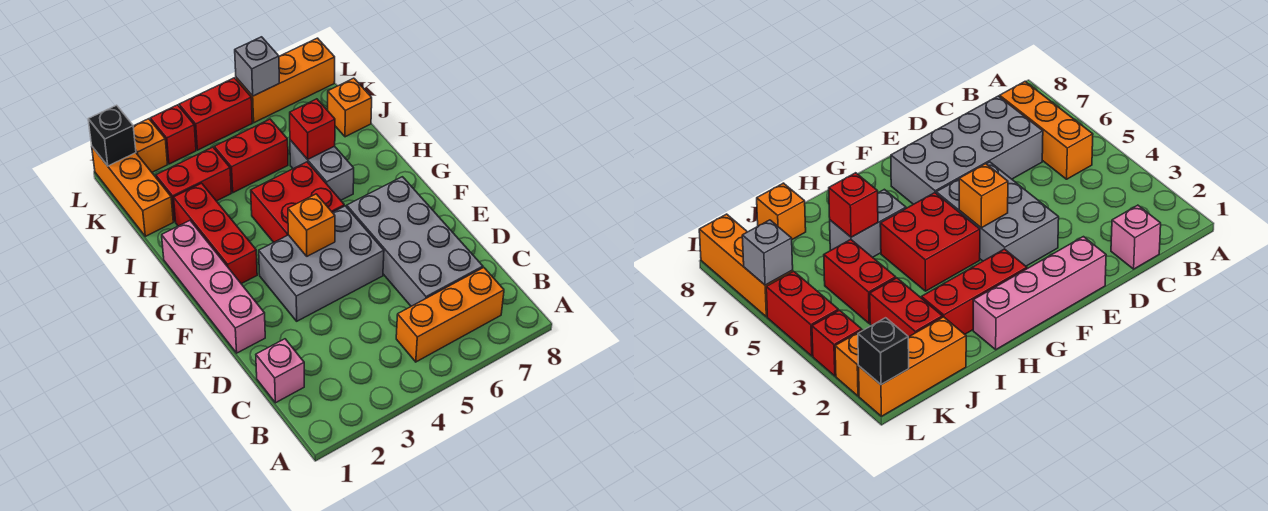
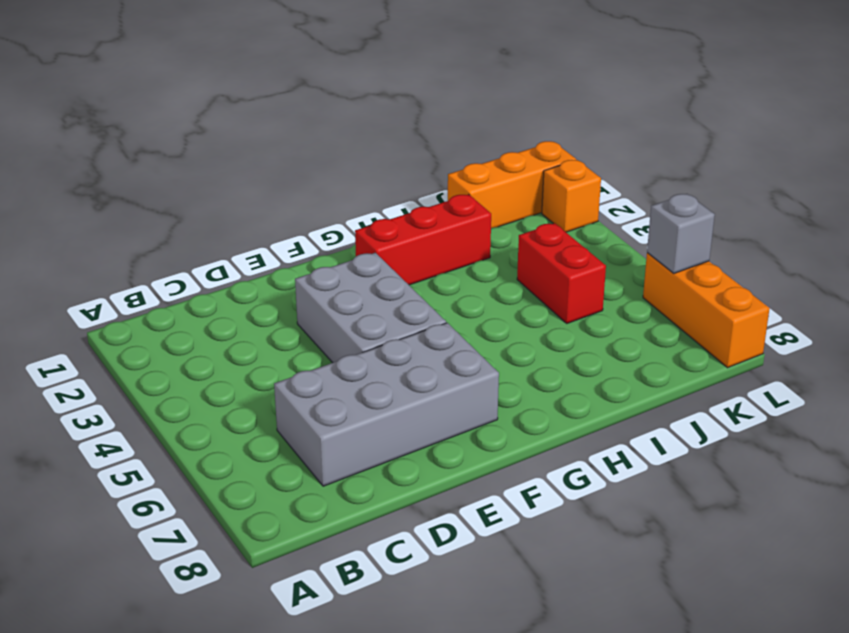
none -> orange brick B5:B7 level 1
none -> pink brick C1 level 1
none -> pink brick E1:H1 level 1

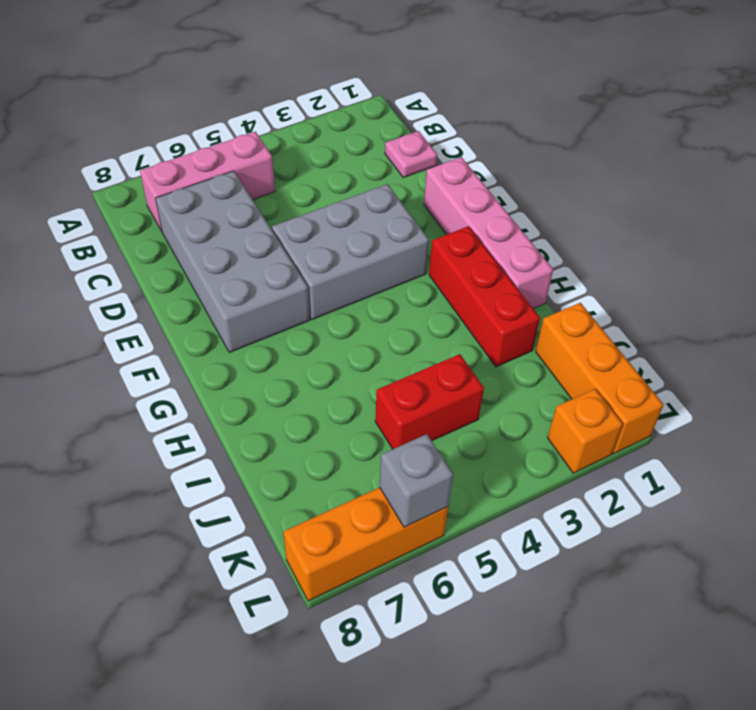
pink brick B5:B7 level 1 -> orange brick B5:B7 level 1
pink plate C1 level 1 -> pink brick C1 level 1
none -> red brick G4:H5 level 1
none -> grey brick H6:I6 level 1
none -> red brick J2:J3 level 1

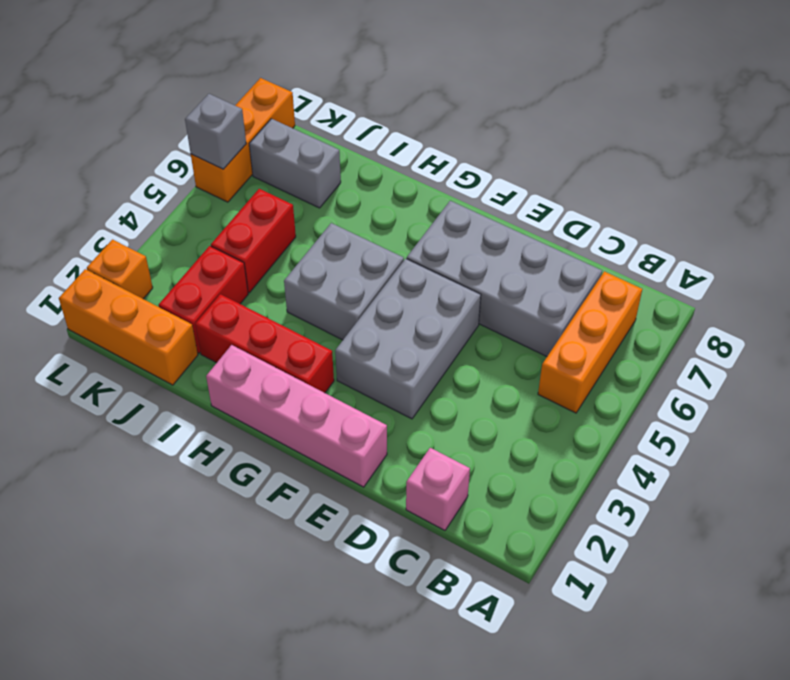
grey brick G4:H5 level 1 -> red brick G4:H5 level 1
grey brick J7:K7 level 1 -> grey brick H6:I6 level 1
none -> orange brick J8 level 1
none -> red brick L3 level 1
none -> red brick L4:L5 level 1

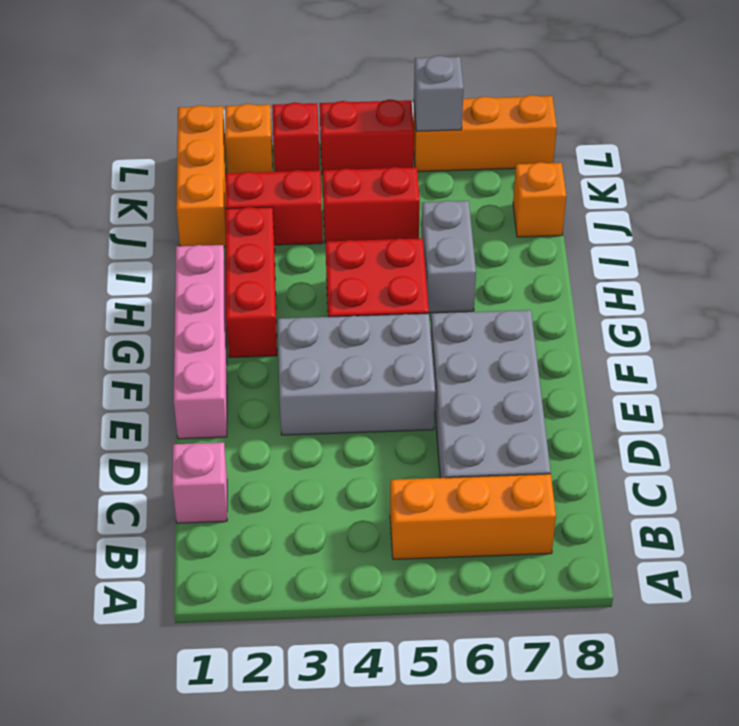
none -> orange brick F4 level 2
none -> red brick I6 level 2
none -> black brick L1 level 2

